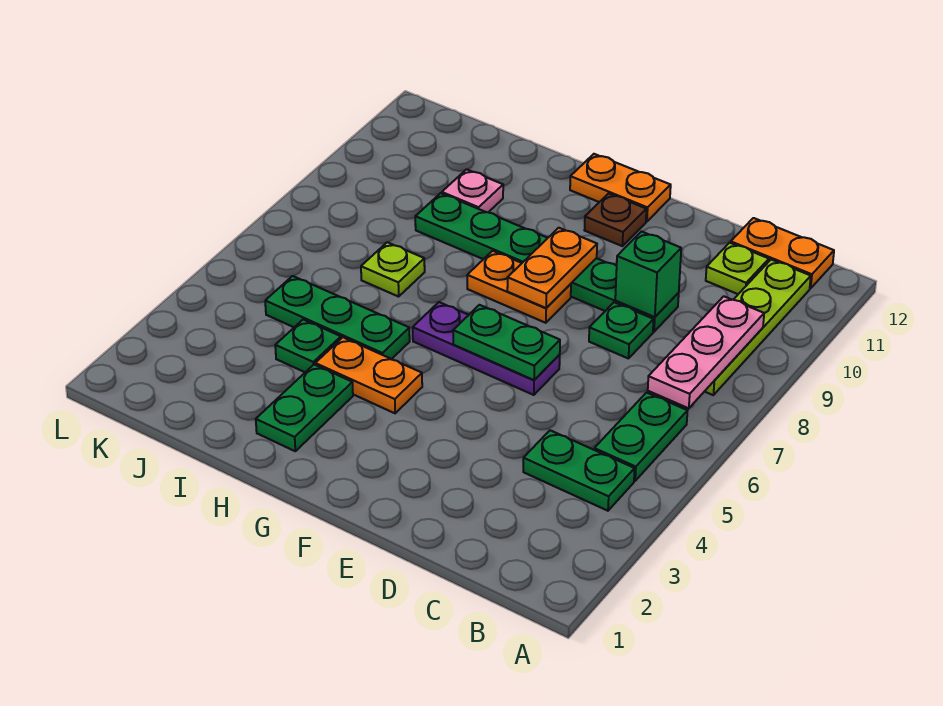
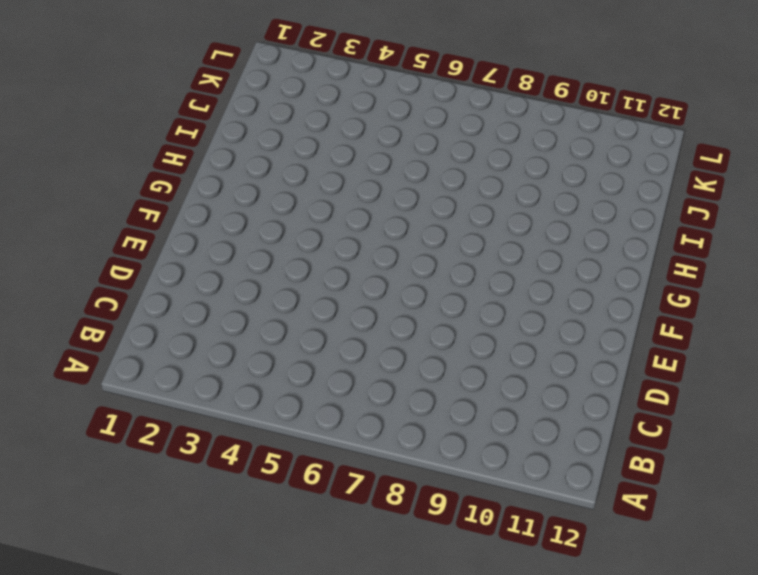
none -> green plate B4:C4 level 1
none -> green plate B5:B6 level 1
none -> lime plate B8:B11 level 1

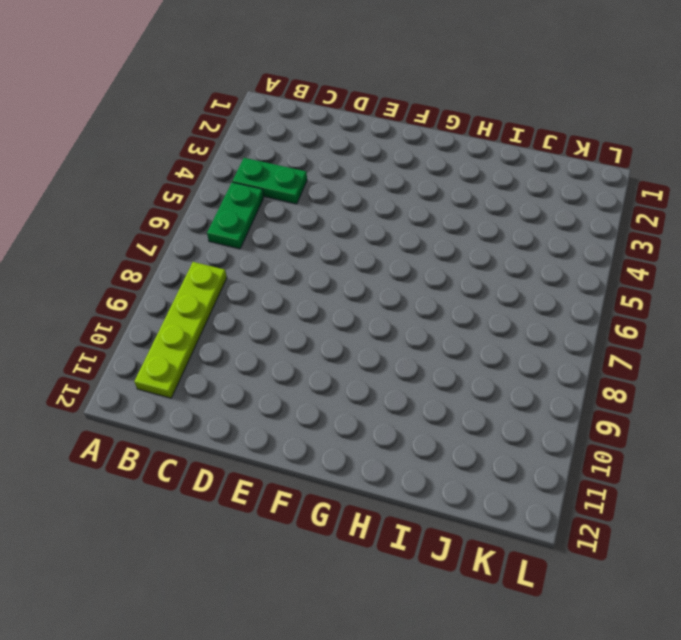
none -> orange plate B12:C12 level 1
none -> lime plate C11 level 1
none -> green plate D8 level 1

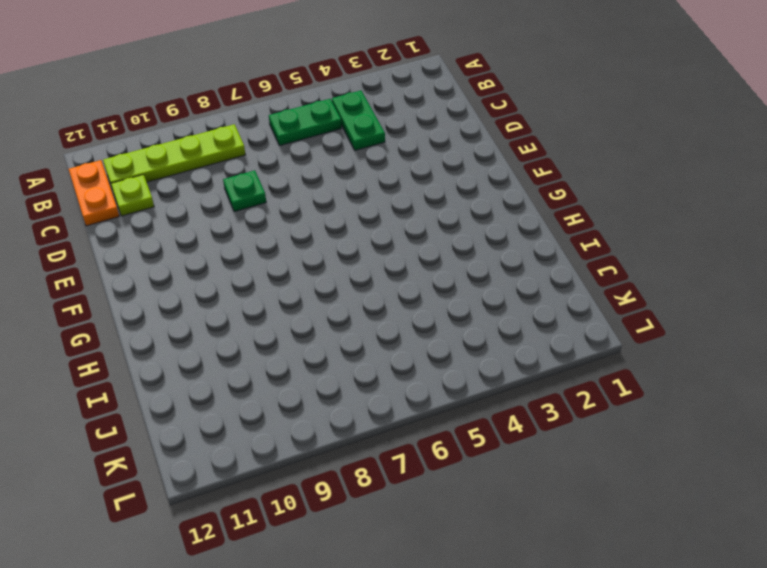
none -> green plate D9:I9 level 1
none -> purple plate E6:G6 level 1
none -> orange plate F8:G8 level 1

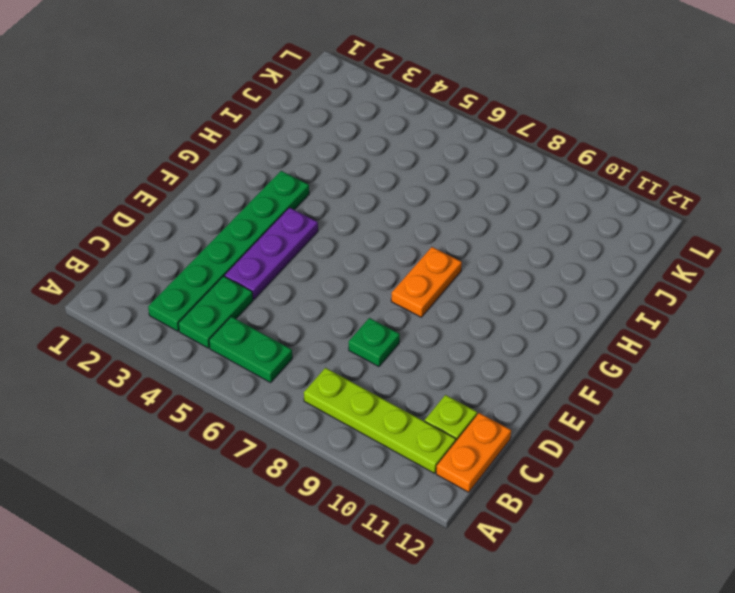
green plate B3:G3 level 1 -> green plate D9:I9 level 1
purple plate D4:F4 level 1 -> purple plate E6:G6 level 1
none -> brown plate F11 level 1
none -> orange plate F12:G12 level 1
none -> orange plate G4:H4 level 1

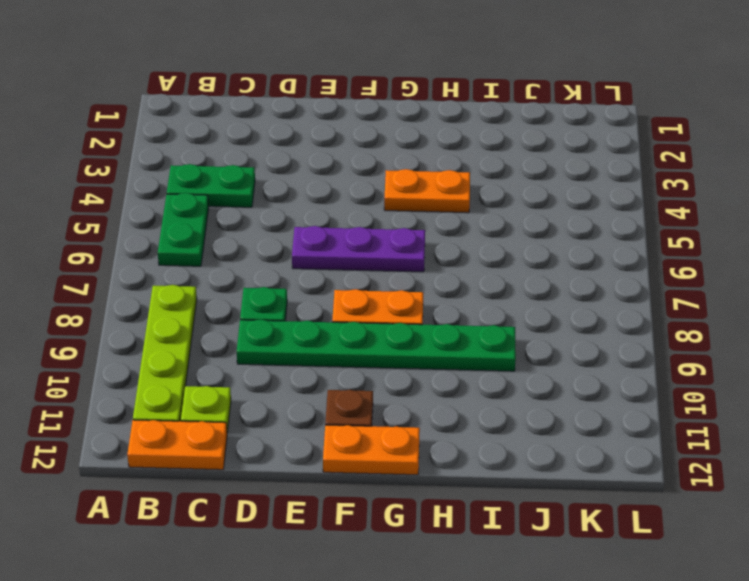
none -> green plate H2:H3 level 1
none -> green plate H5:J5 level 1
none -> green plate I4 level 1

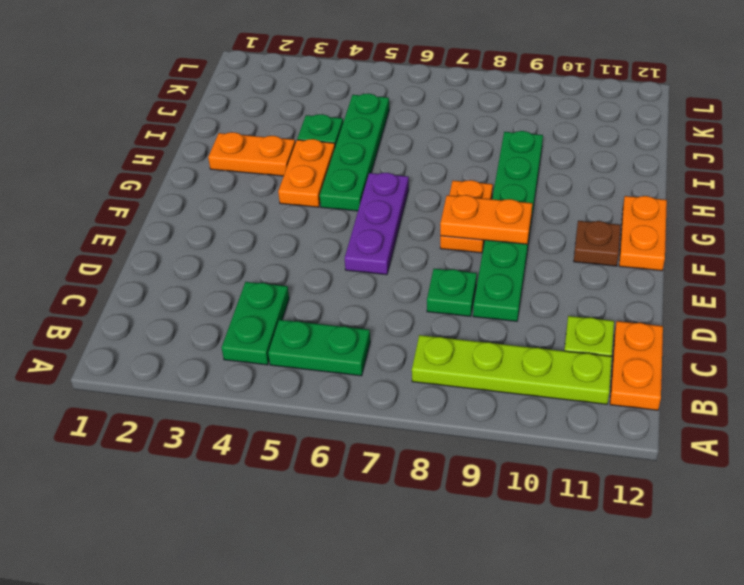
green plate G5:J5 level 1 -> green plate H5:J5 level 1
orange plate H2:H3 level 1 -> green plate H2:H3 level 1
none -> lime plate I7 level 1
none -> pink plate I10 level 1
none -> pink plate B7:B9 level 2

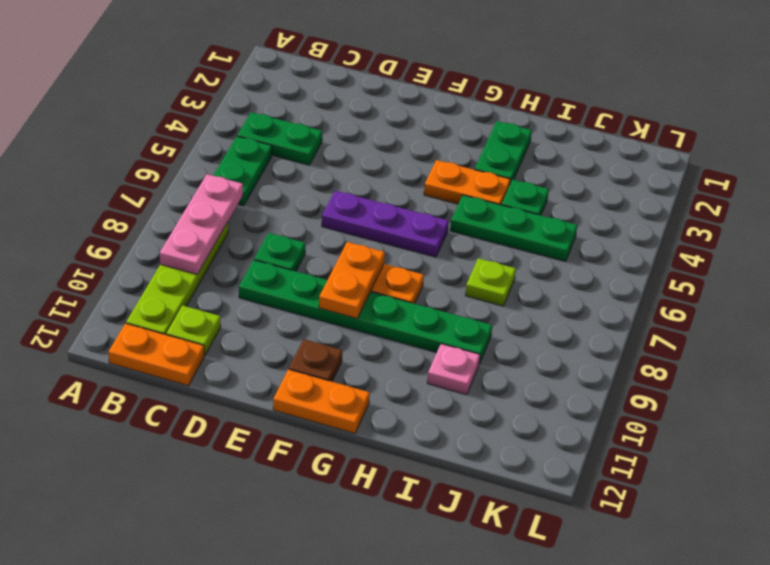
none -> green brick D9 level 2
none -> green plate E6:F6 level 2

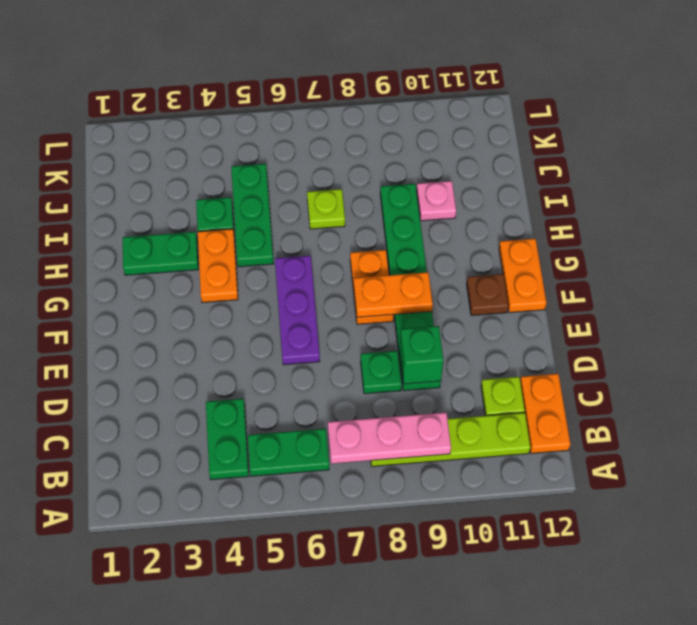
none -> green plate E6:F6 level 2

